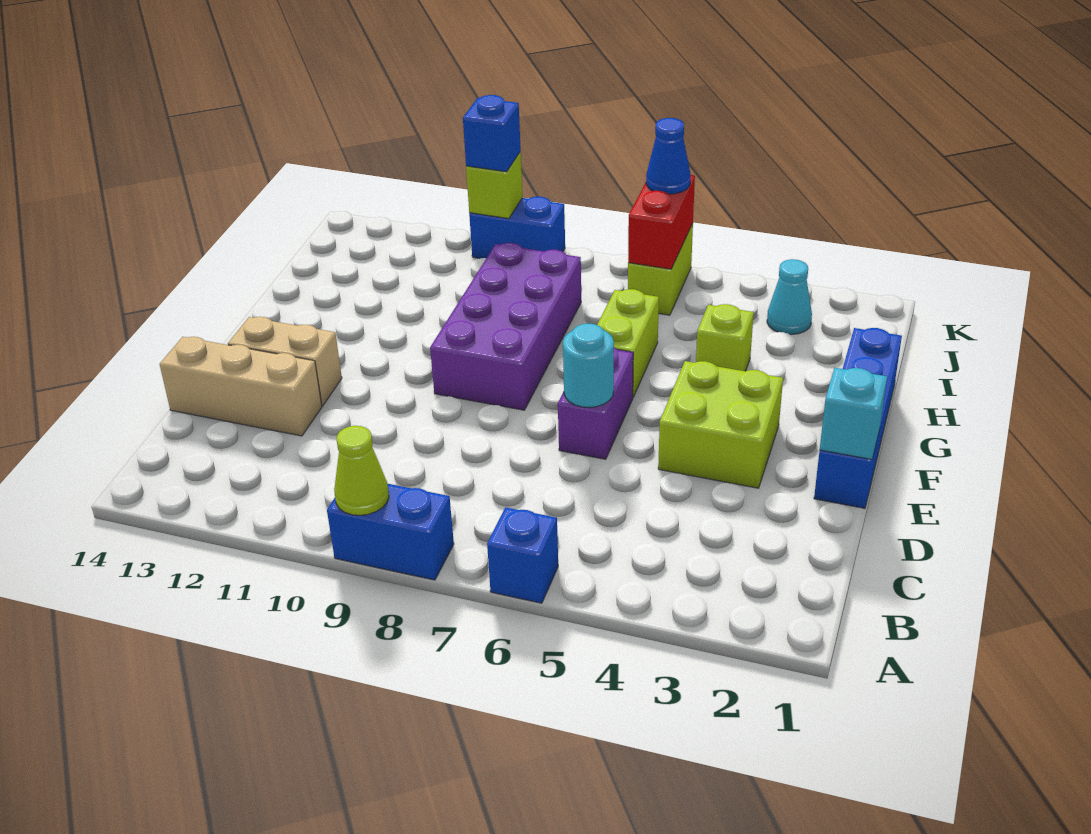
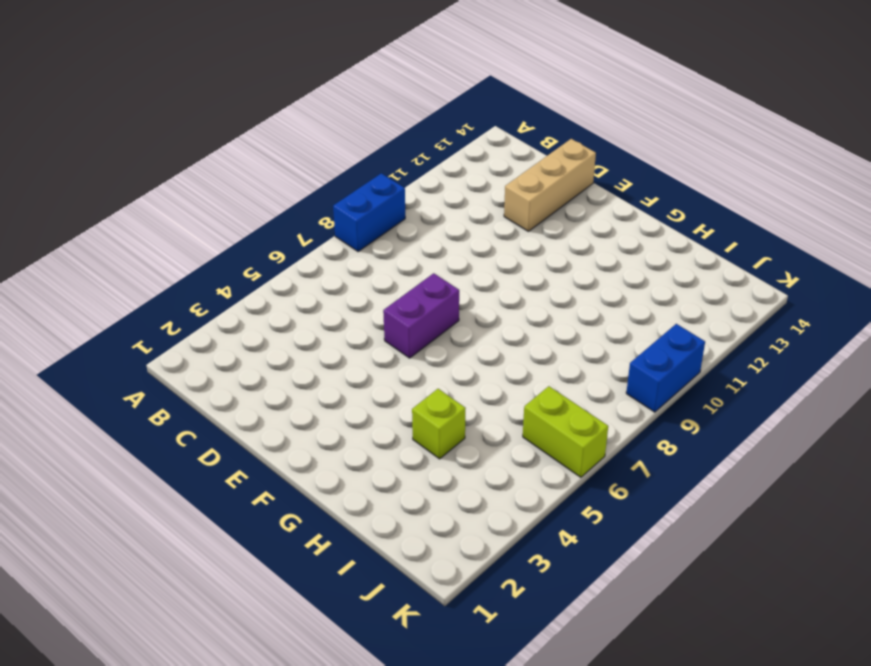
purple brick E6:E7 level 1 -> purple brick E6:F6 level 1
none -> blue brick A6 level 1
none -> blue brick E1:H1 level 1
none -> lime brick E3:F4 level 1

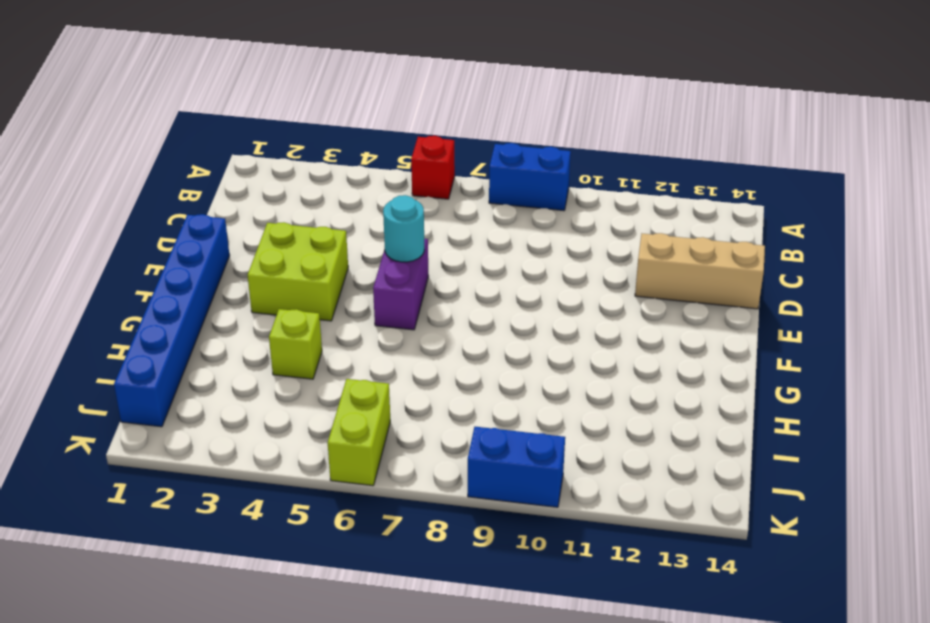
red brick A6 level 1 -> blue brick A6 level 1
blue brick E1:J1 level 1 -> blue brick E1:H1 level 1
none -> tan brick E12:E13 level 1
none -> purple brick F8:I9 level 1
none -> lime brick G6:H6 level 1

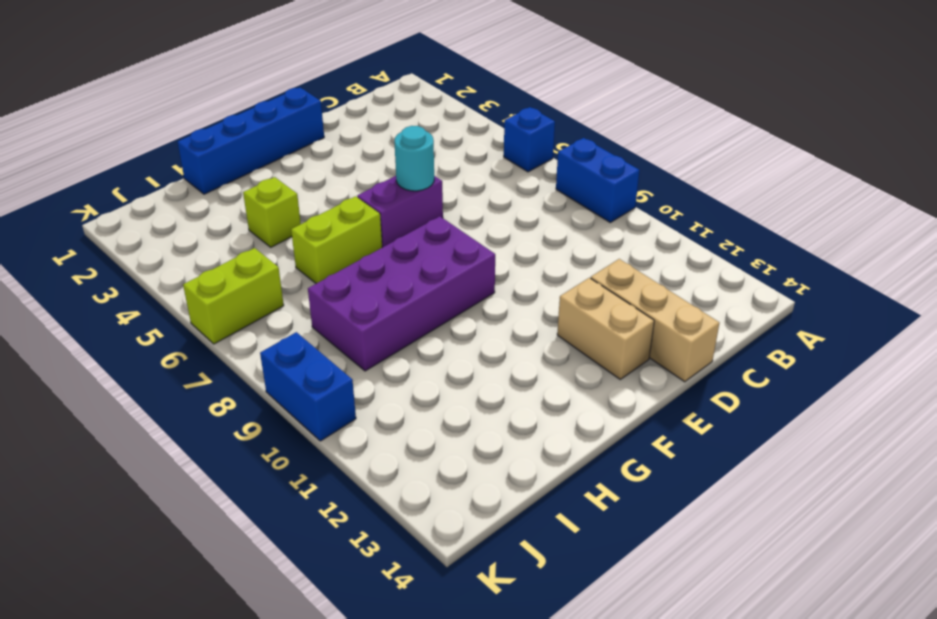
none -> lime brick E3:F4 level 1
none -> cyan cone J3 level 1
none -> lime cone A9 level 2

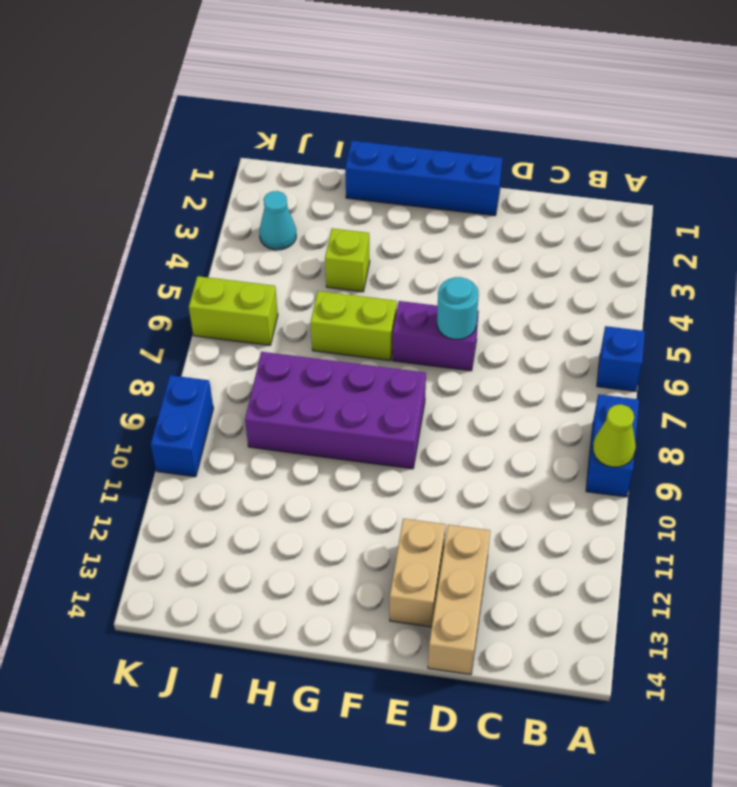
none -> lime brick E3:F4 level 1
none -> cyan brick E1 level 2
none -> red brick J6:K6 level 2

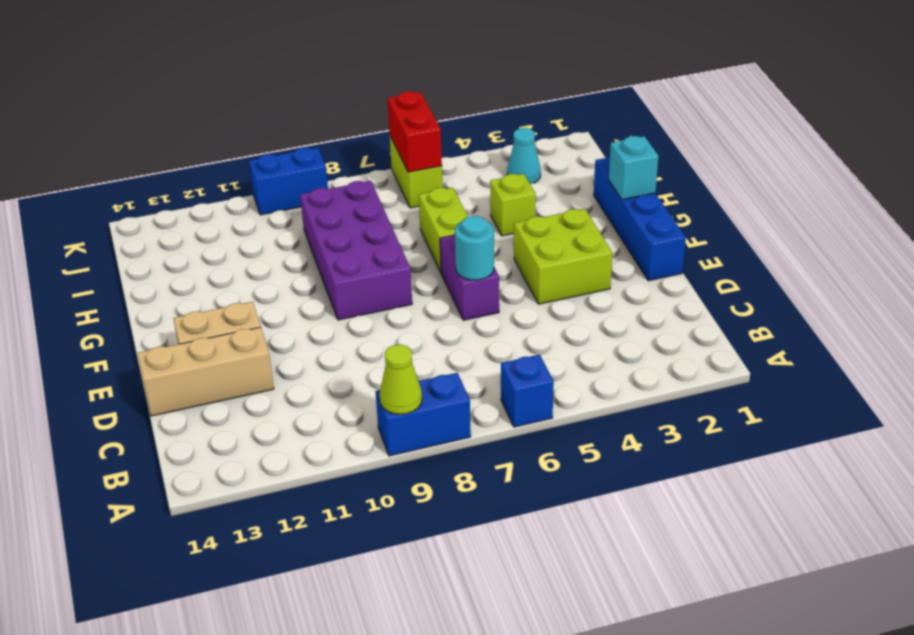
cyan brick G1 level 2 -> cyan brick E1 level 2
none -> lime brick K10 level 2
none -> blue cone K6 level 3
none -> blue brick K10 level 3

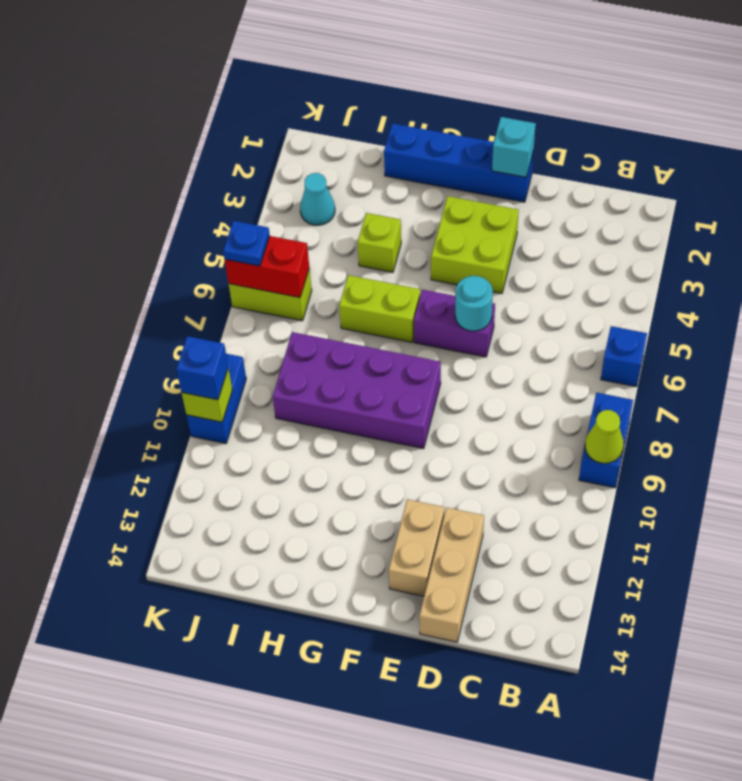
blue plate K6 level 3 -> blue cone K6 level 3

